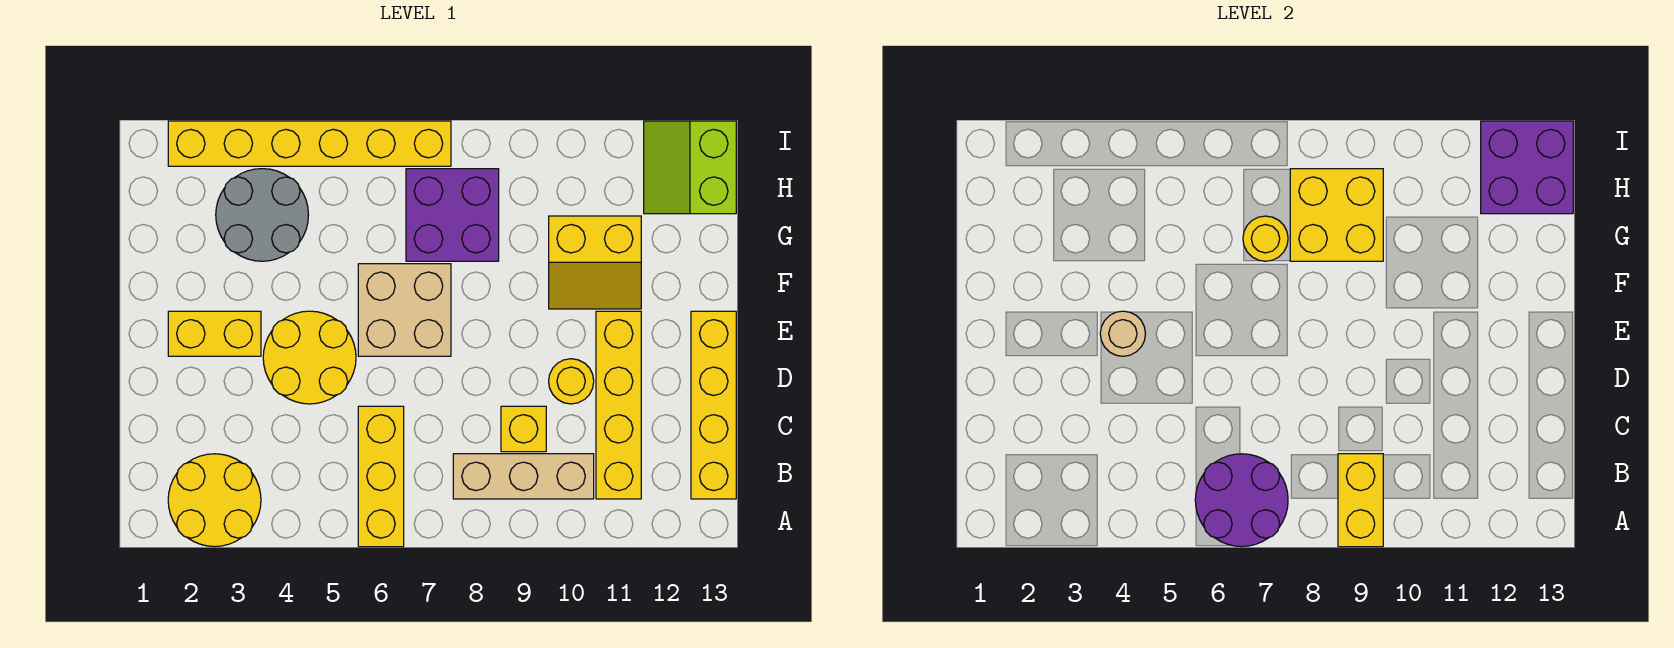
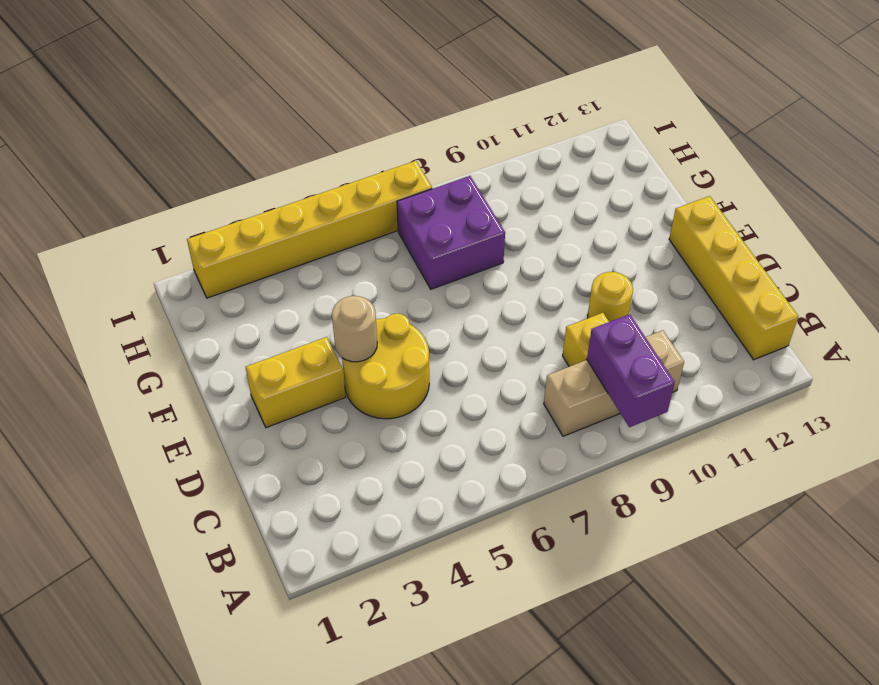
purple brick A9:B9 level 2 -> yellow brick A9:B9 level 2
none -> yellow round brick A2:B3 level 1
none -> yellow brick A6:C6 level 1
none -> yellow brick B11:E11 level 1

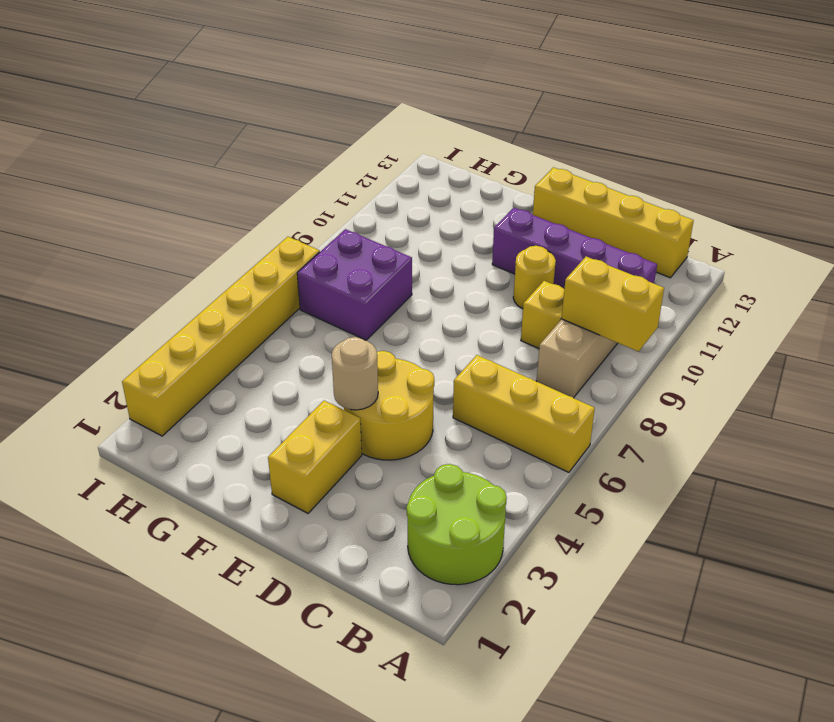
lime round brick A2:B3 level 1 -> yellow round brick A2:B3 level 1
purple brick B11:E11 level 1 -> yellow brick B11:E11 level 1
none -> tan brick E6:F7 level 1
none -> yellow slope F10:G11 level 1 top G
none -> grey round brick G3:H4 level 1

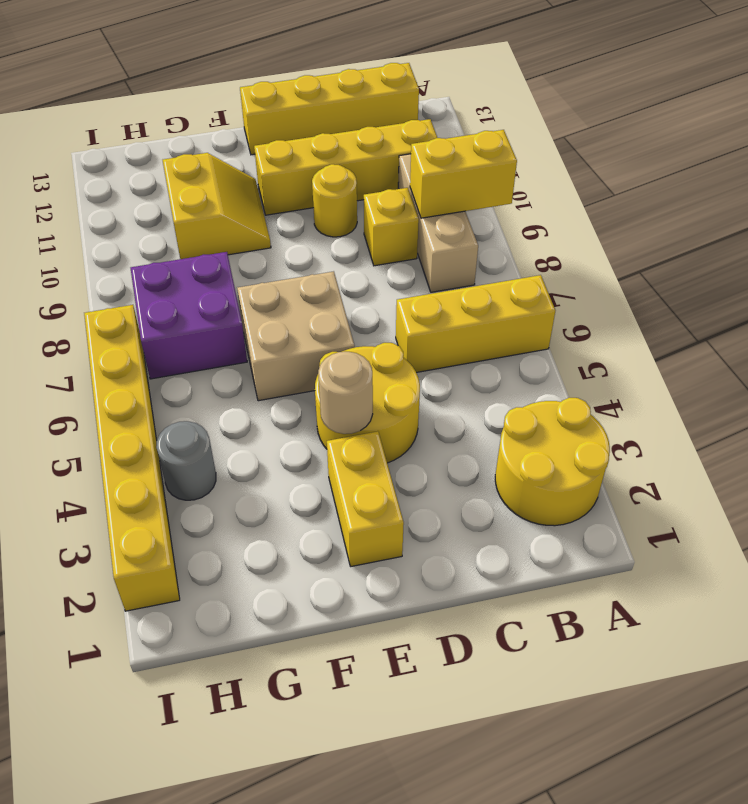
grey round brick H4 level 1 -> grey round brick G3:H4 level 1
none -> lime slope H12:I13 level 1 top 13
none -> purple round brick A6:B7 level 2
none -> yellow round brick G7 level 2

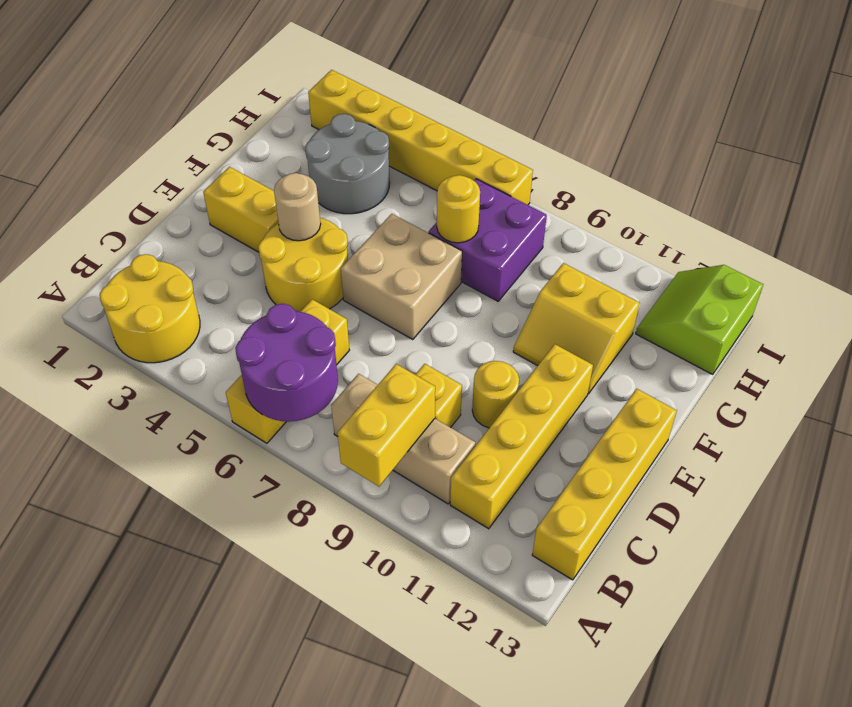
none -> yellow brick G8:H9 level 2
none -> purple brick H12:I13 level 2

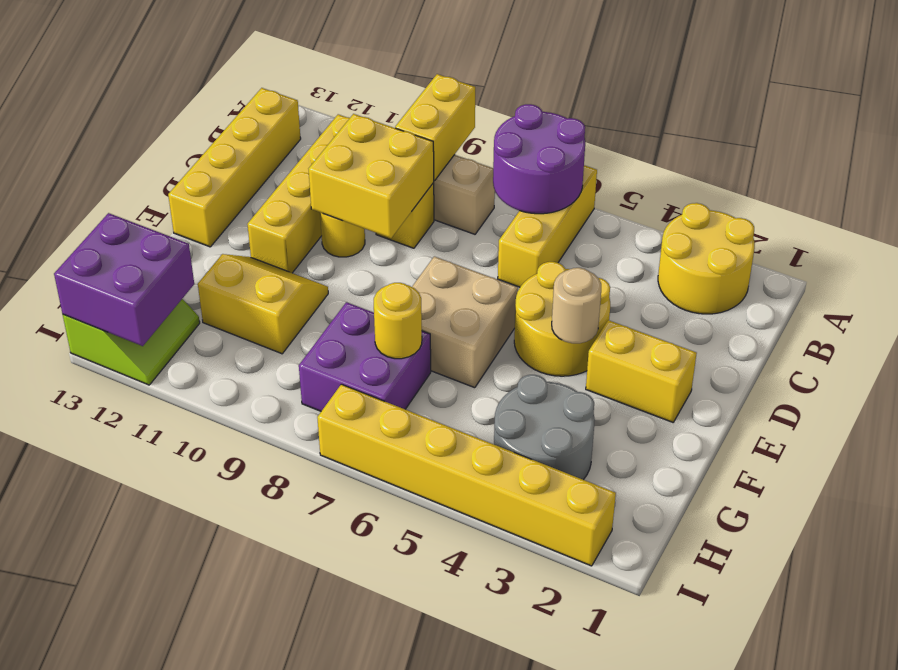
yellow brick C9:D10 level 2 -> yellow brick G8:H9 level 2

